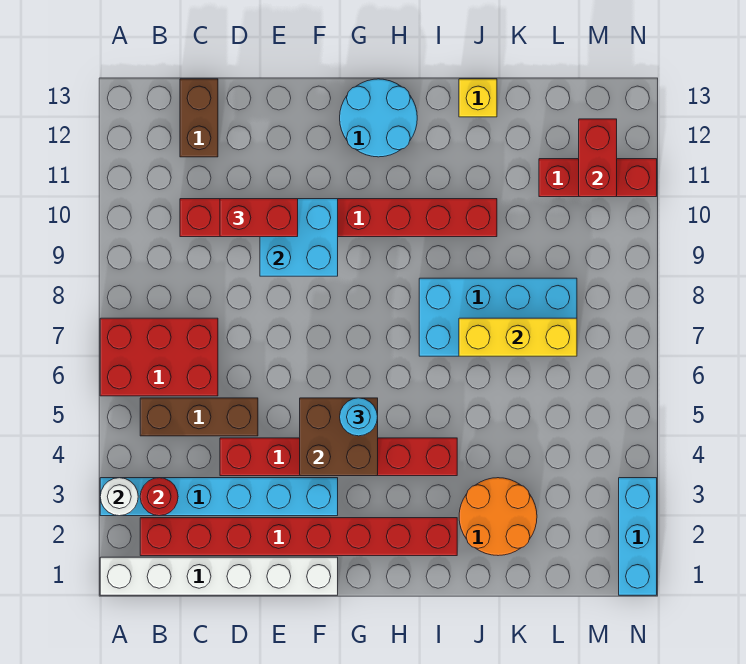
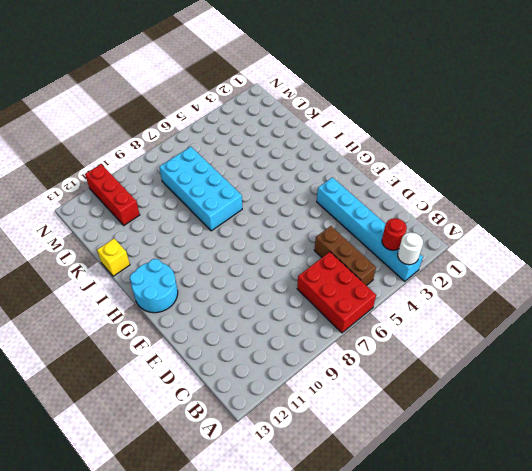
none -> white brick A1:F1 level 1
none -> red brick B2:I2 level 1
none -> red brick C10:J10 level 1

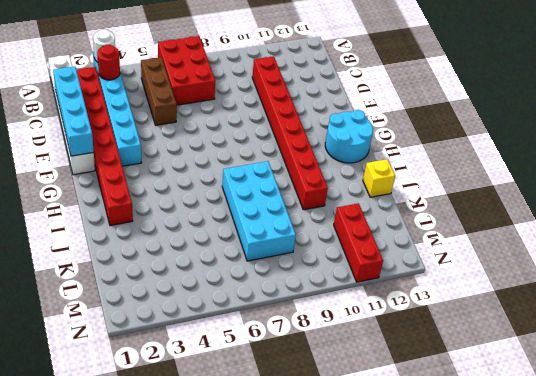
cyan brick C1:F1 level 2 -> none
none -> brown brick C12:C13 level 1
none -> red brick D4:I4 level 1
none -> orange round brick J2:K3 level 1

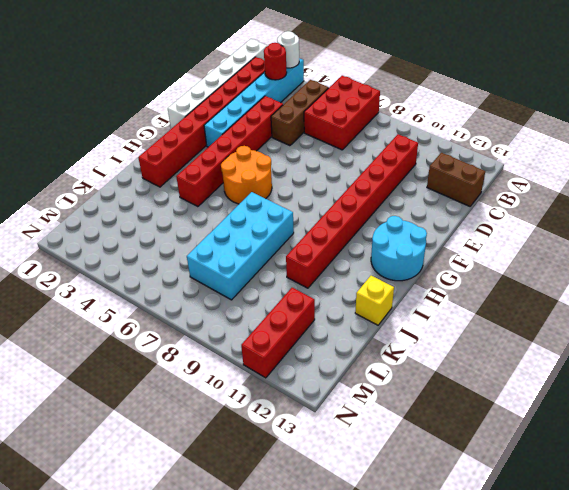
orange round brick G5:H6 level 1 -> orange round brick J2:K3 level 1
none -> cyan brick N1:N3 level 1
none -> cyan brick E9:F10 level 2
none -> brown brick F4:G5 level 2

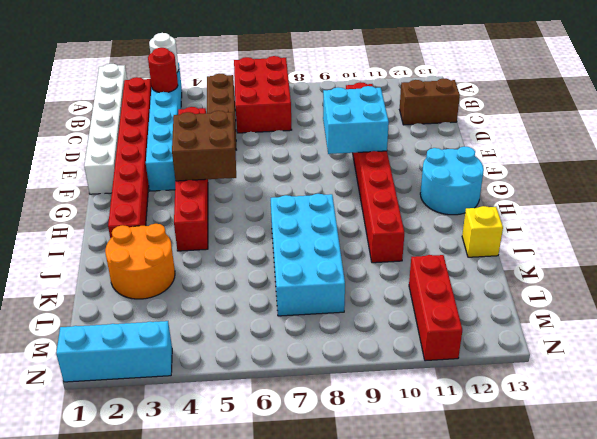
none -> yellow brick J7:L7 level 2
none -> red brick M11:M12 level 2
none -> red brick D10:E10 level 3

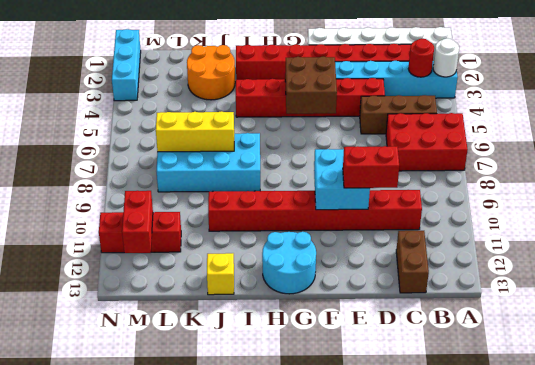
none -> cyan round brick G5 level 3

